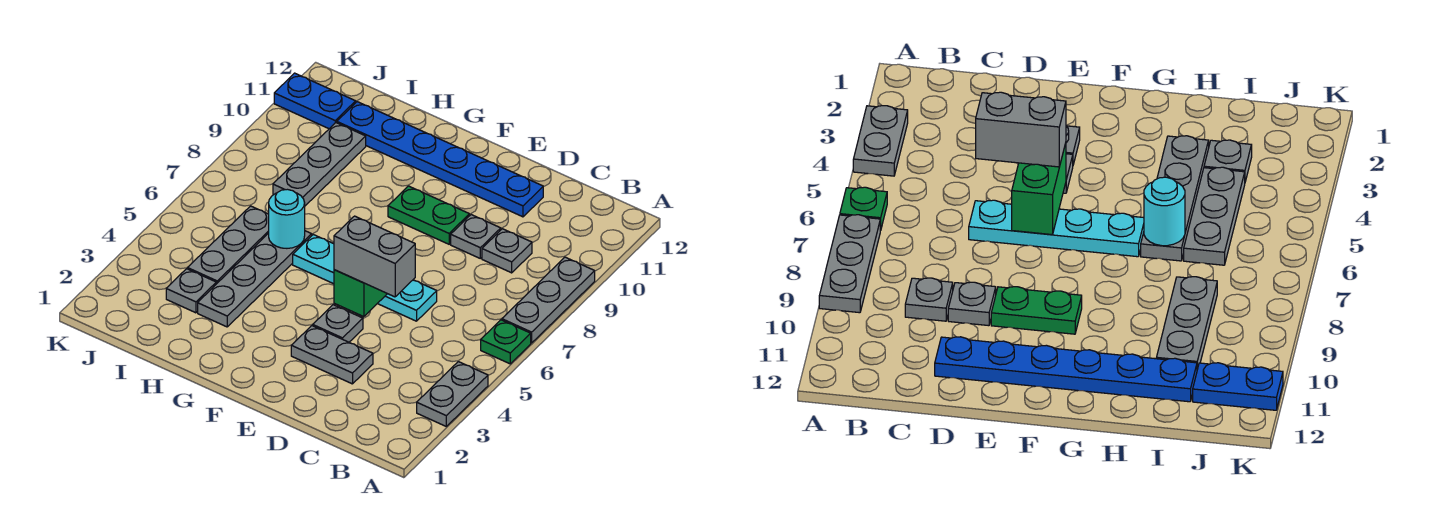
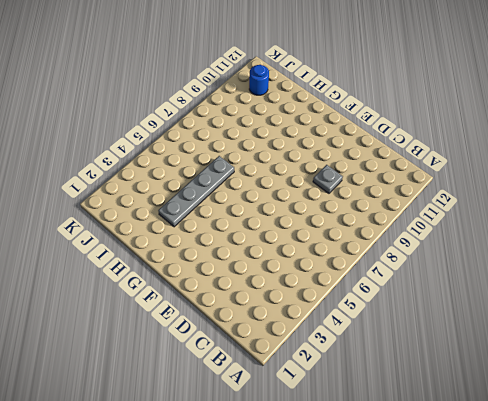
blue round brick J11 level 1 -> blue plate J11:K11 level 1
none -> grey plate A3:A4 level 1
none -> green plate A6 level 1
none -> grey plate A7:A9 level 1

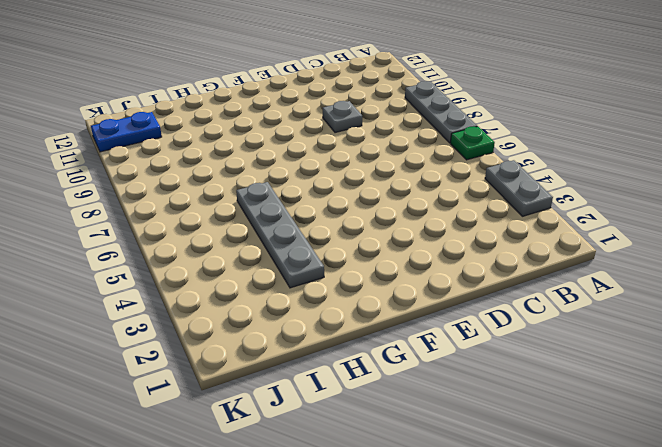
none -> grey plate C9 level 1
none -> grey plate D3:E3 level 1
none -> cyan plate D6:G6 level 1

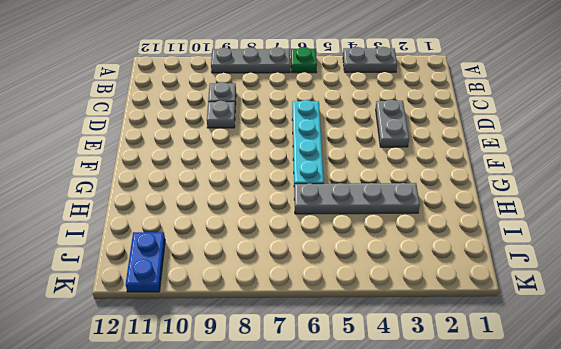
none -> blue plate D11:I11 level 1
none -> grey plate E4 level 1
none -> green plate E9:F9 level 1

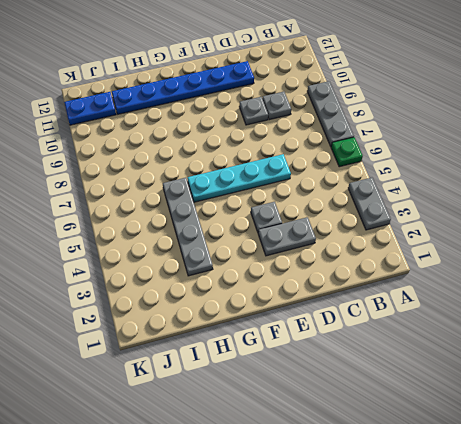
none -> green plate E9:F9 level 1
none -> grey plate I3 level 1
none -> grey plate I4:I6 level 1

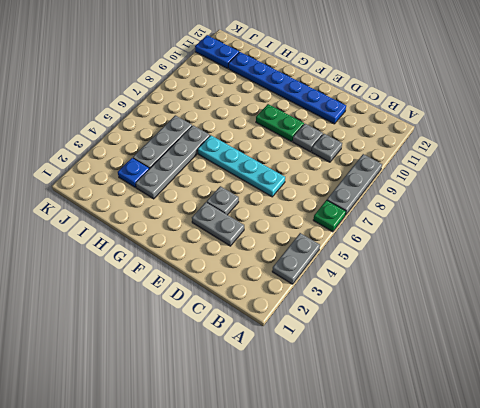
blue plate I3 level 1 -> grey plate I3 level 1
none -> grey plate I8:I10 level 1
none -> green brick E5:E6 level 2
none -> cyan round brick H6 level 2

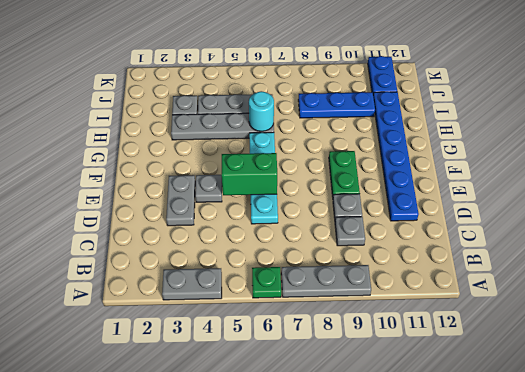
blue plate I8:I10 level 1 -> grey plate I8:I10 level 1
none -> grey brick D5:E5 level 3

